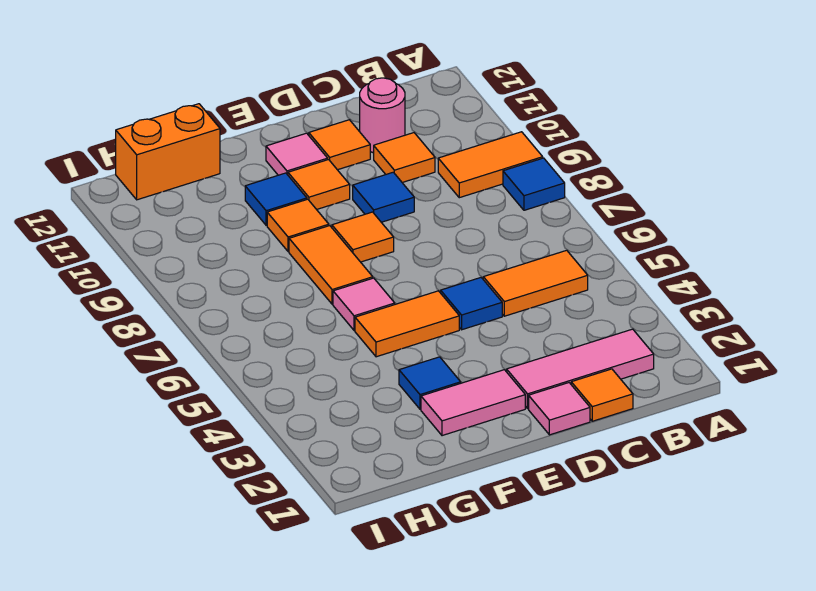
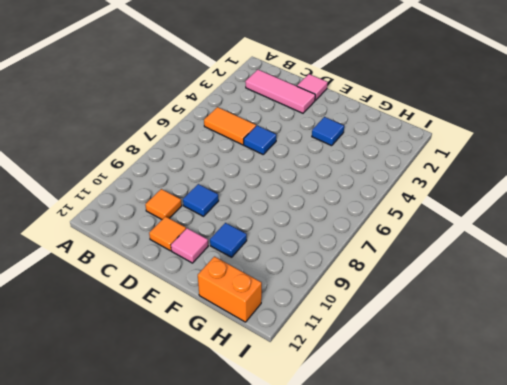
none -> blue tile A8 level 1
none -> orange tile A9:B9 level 1
none -> orange tile C1 level 1

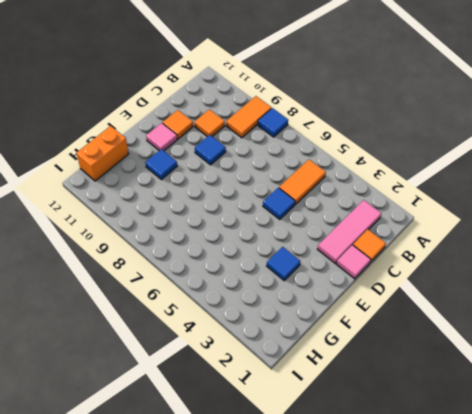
none -> pink round brick C11 level 1
none -> pink tile E2:F2 level 1
none -> orange tile E5:F5 level 1

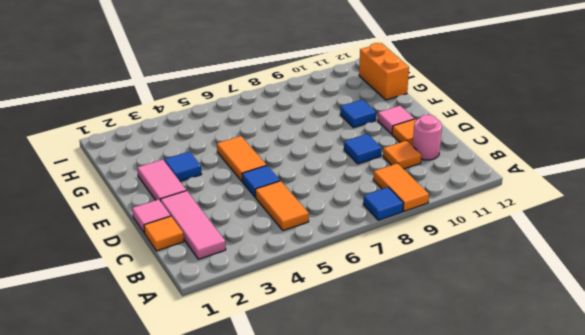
none -> orange tile E8 level 1
none -> orange tile E10 level 1
none -> pink tile F6 level 1

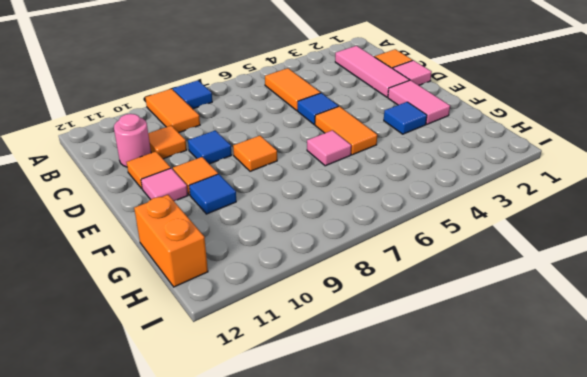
none -> orange tile F7:F8 level 1
none -> orange tile F9 level 1

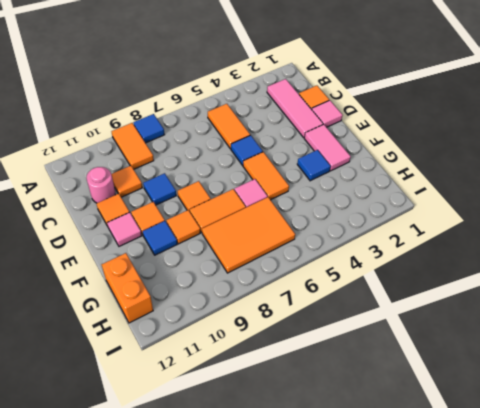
orange tile G6:H8 level 1 -> none

